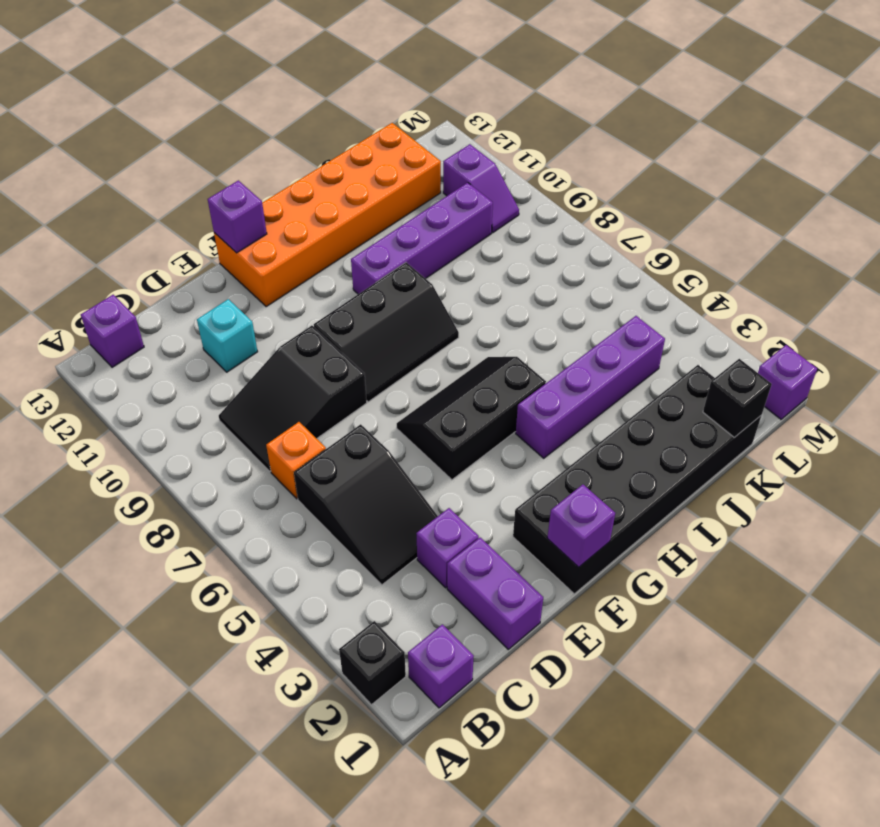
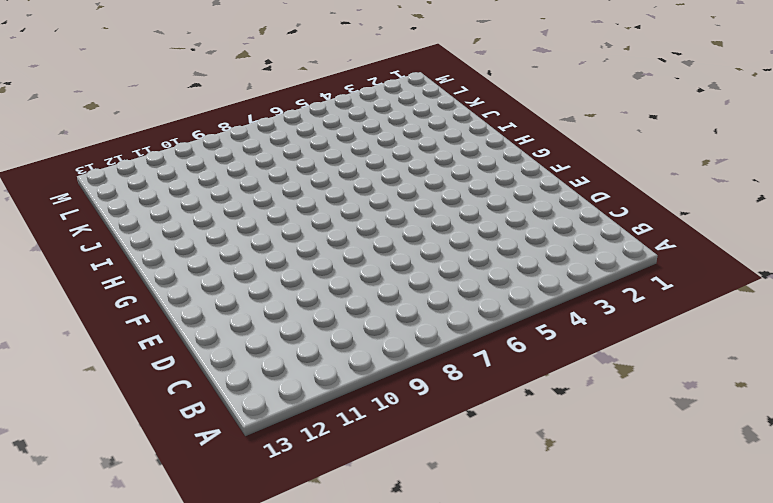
none -> black brick A2 level 1
none -> purple brick B1 level 1
none -> purple brick B13 level 1

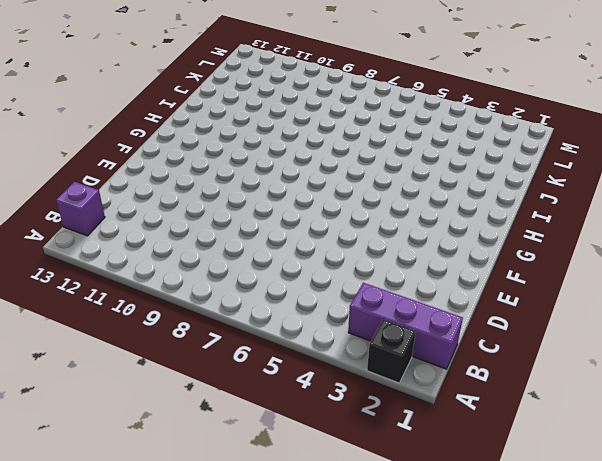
purple brick B1:B3 level 1 -> purple brick B1 level 1
none -> black slope C4:D6 level 1 top 6
none -> orange brick C7 level 1
none -> black slope C8:E9 level 1 top E

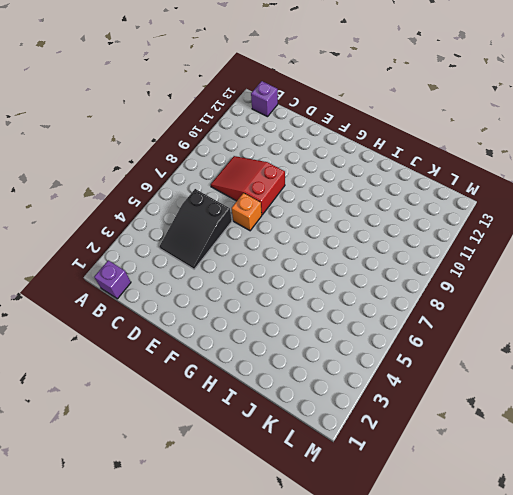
red slope C8:E9 level 1 top E -> black slope C8:E9 level 1 top E
orange brick E7 level 1 -> orange brick C7 level 1
none -> black brick A2 level 1
none -> purple brick D1:D2 level 1
none -> purple brick D3 level 1

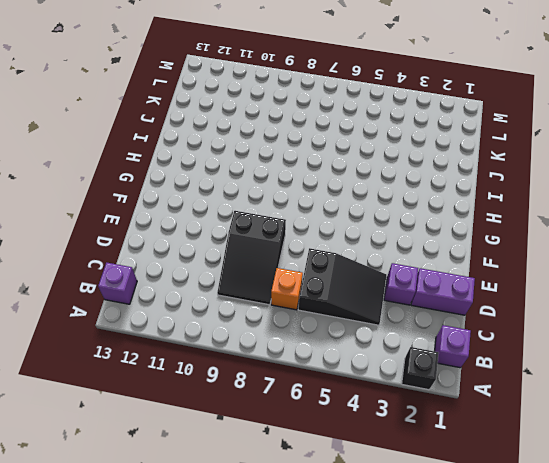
none -> cyan brick D11 level 1
none -> black brick F1:K2 level 1
none -> black slope F5:H6 level 1 top 5

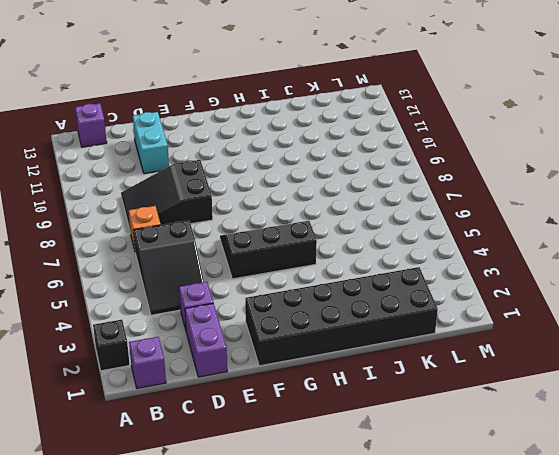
cyan brick D11:D12 level 1 -> cyan brick D11 level 1
none -> black slope F8:H9 level 1 top 9
none -> orange brick F12:K13 level 1
none -> purple brick H4:K4 level 1

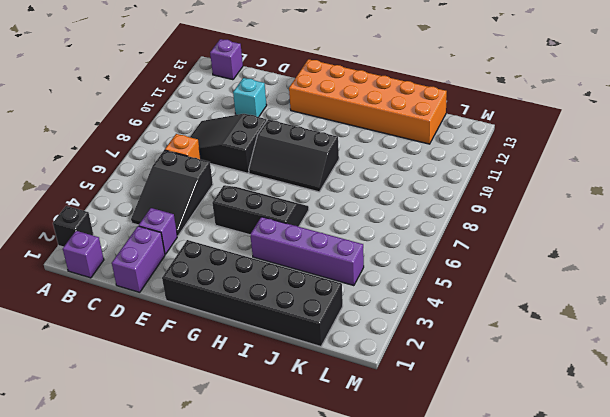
none -> purple brick H10:K10 level 1
none -> purple slope L10:L11 level 1 top 11
none -> purple brick M1 level 1

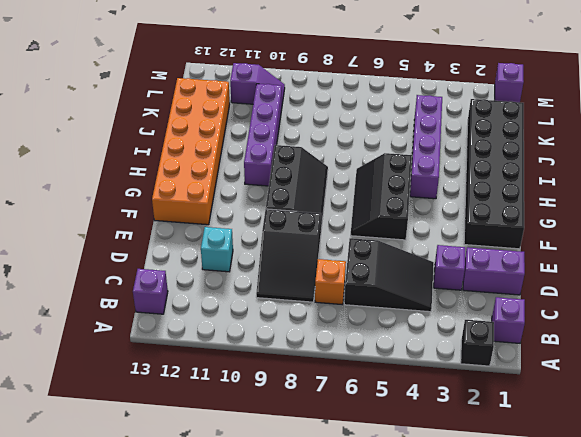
none -> purple brick F1 level 2
none -> purple brick F13 level 2
none -> black brick K1 level 2

